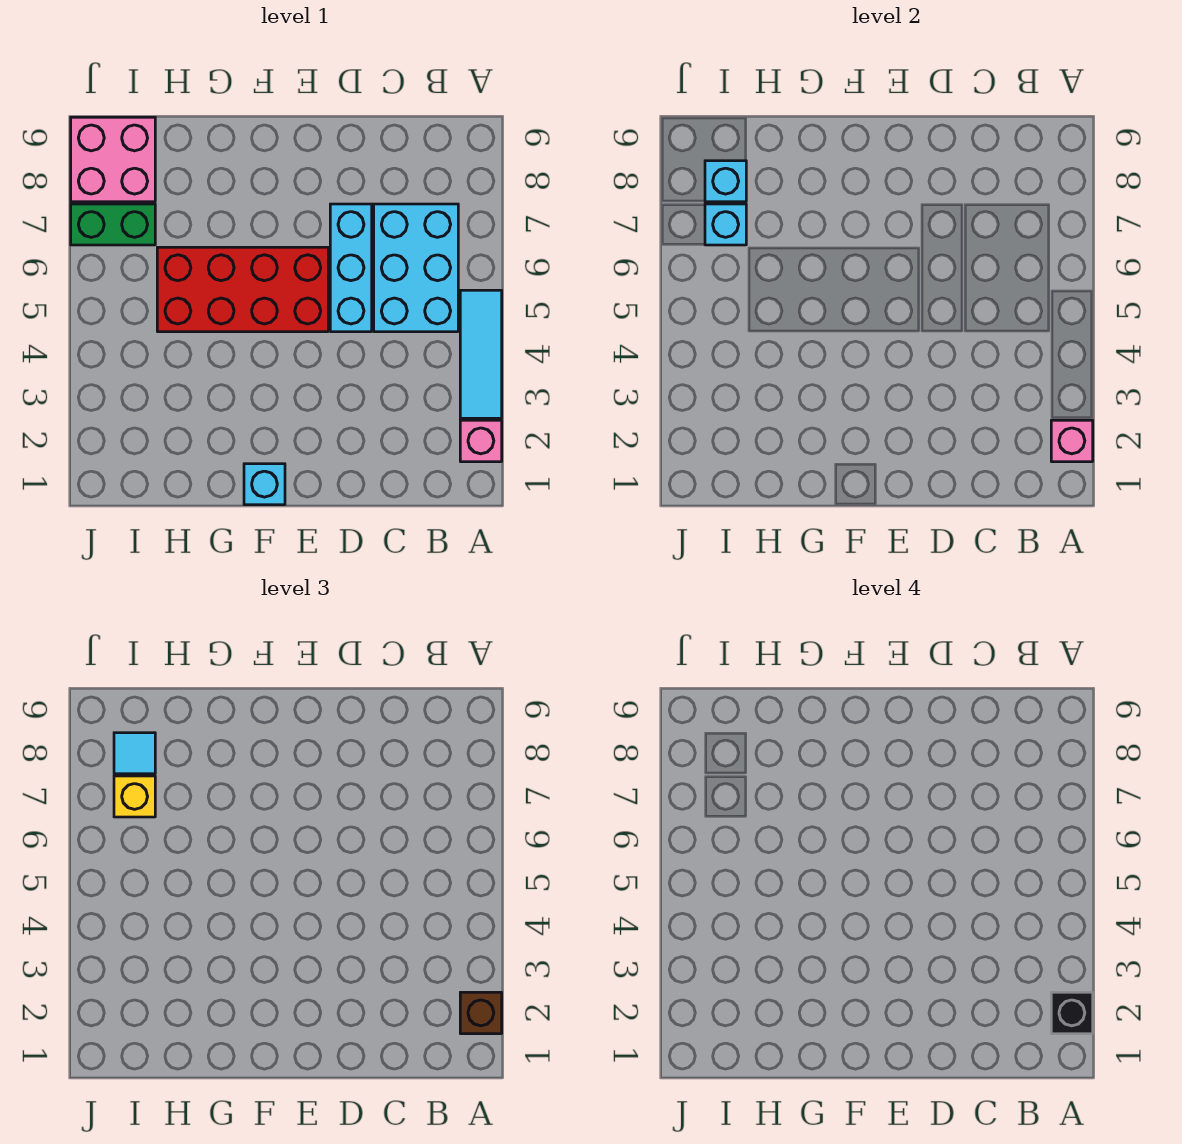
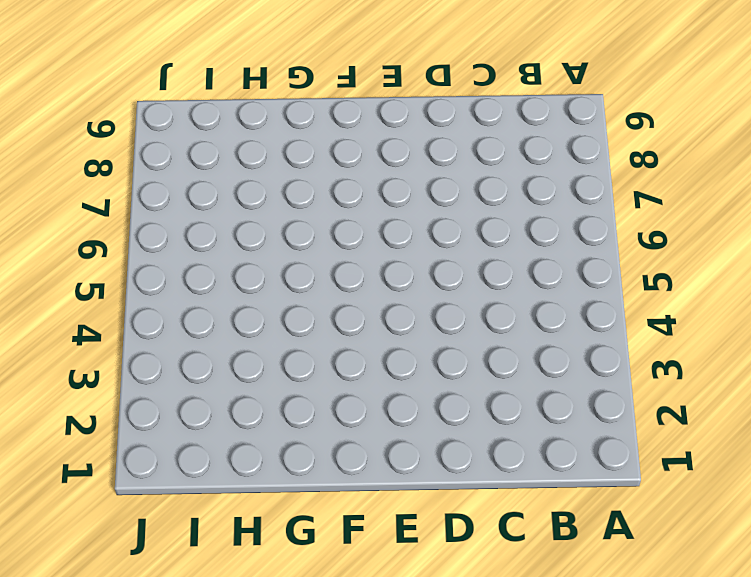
none -> pink brick A2 level 1
none -> cyan tile A3:A5 level 1
none -> cyan brick B5:C7 level 1

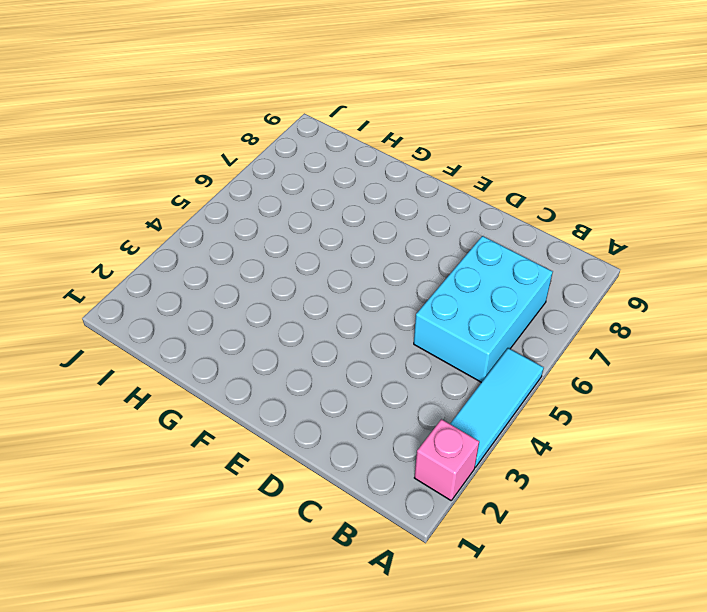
none -> cyan brick D5:D7 level 1
none -> red brick E5:H6 level 1
none -> cyan brick F1 level 1

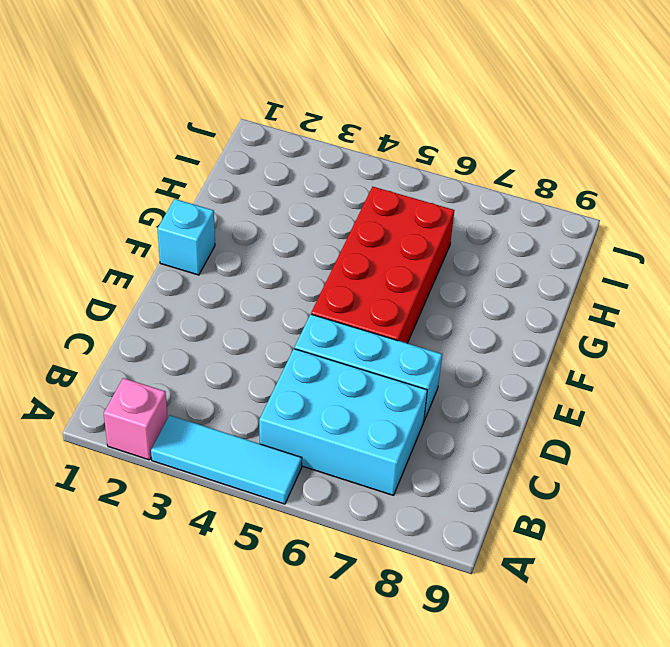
none -> green brick I7:J7 level 1
none -> pink brick I8:J9 level 1
none -> pink brick A2 level 2

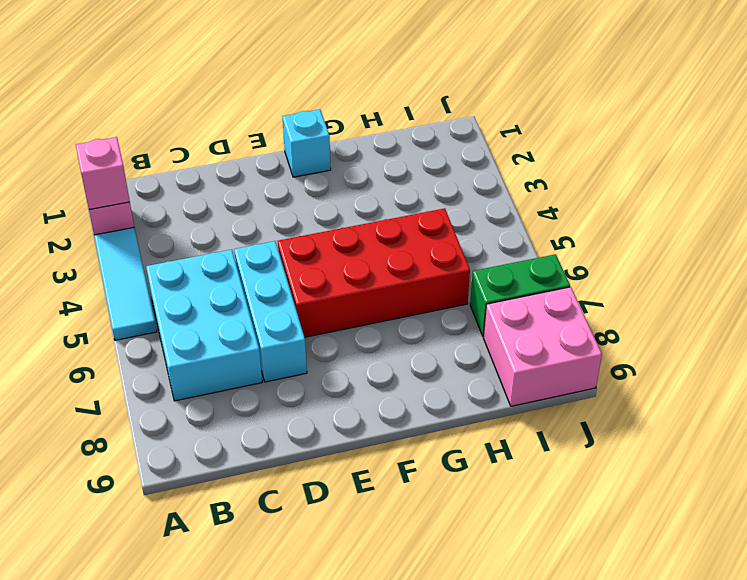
none -> cyan brick I7 level 2
none -> cyan brick I8 level 2
none -> brown brick A2 level 3

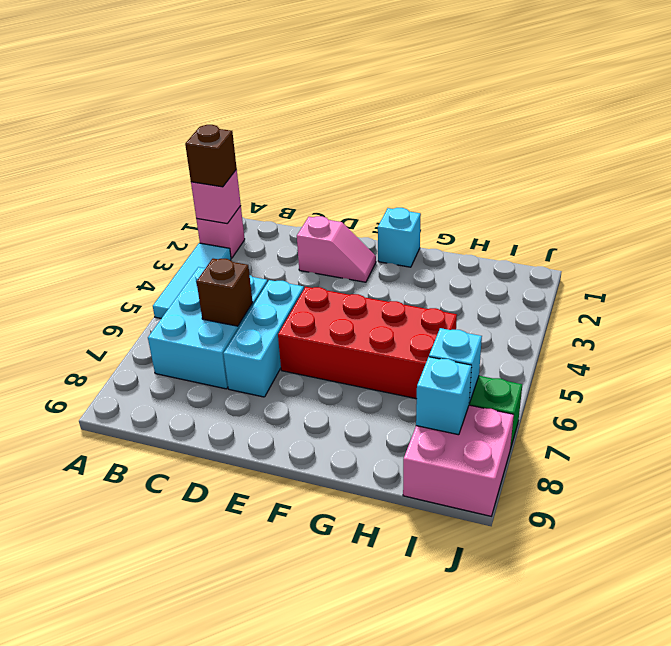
brown brick C6 level 2 -> none
pink slope D2:E2 level 1 top D -> none
none -> yellow brick I7 level 3
none -> cyan tile I8 level 3
none -> black brick A2 level 4

